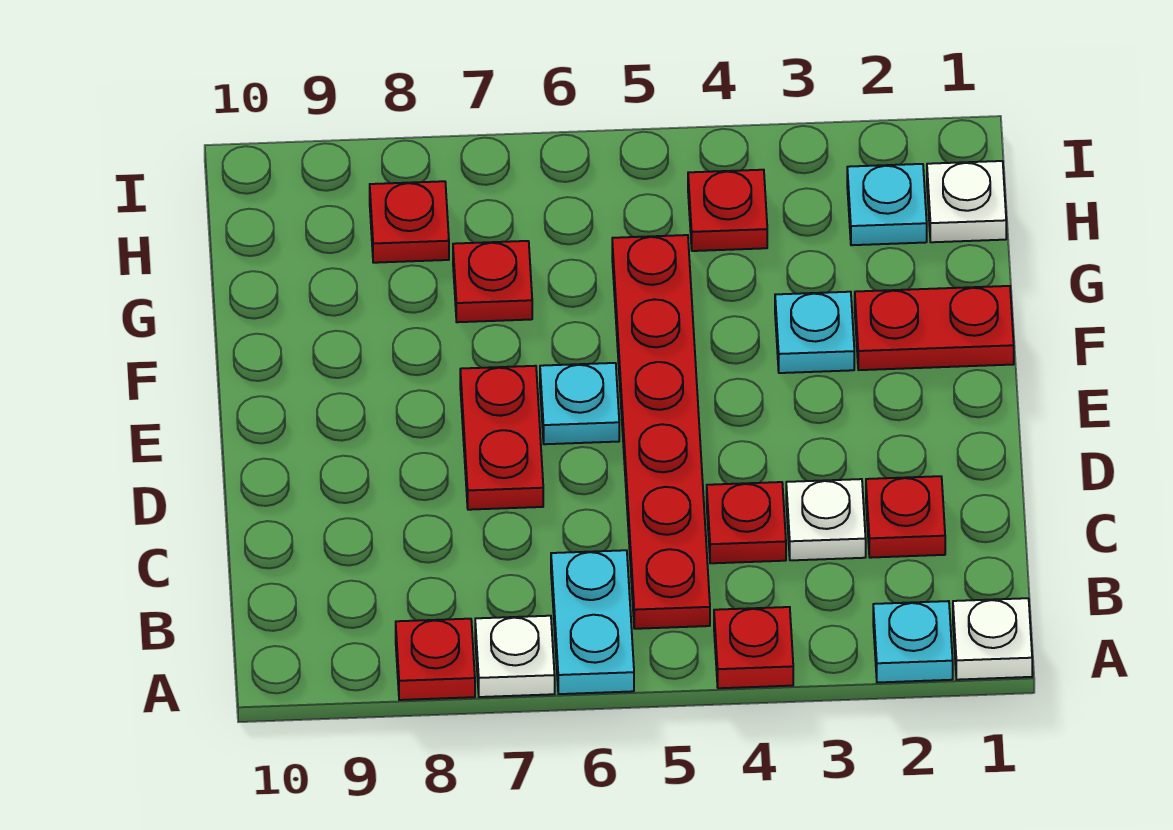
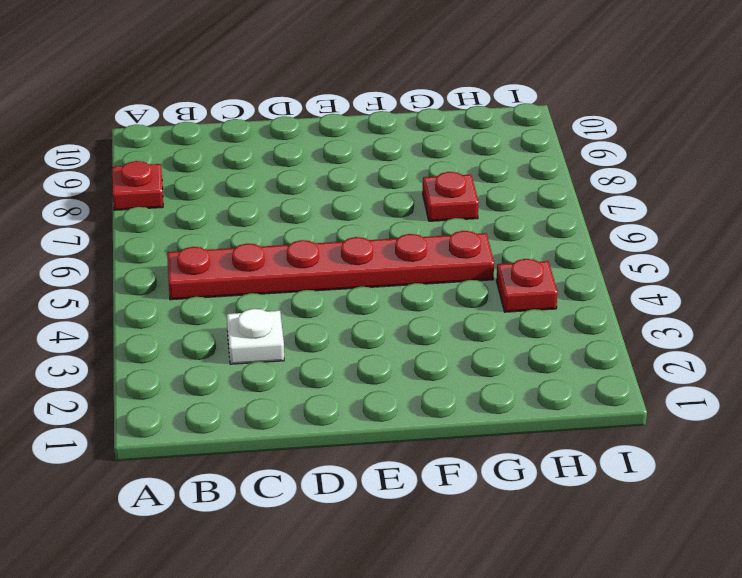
none -> white plate A1 level 1
none -> cyan plate A2 level 1
none -> red plate A4 level 1

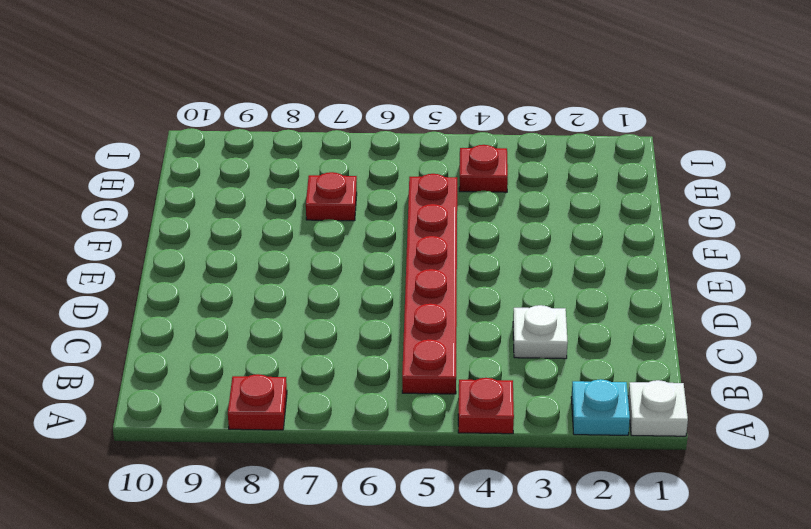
none -> cyan plate A6:B6 level 1
none -> white plate A7 level 1
none -> red plate C2 level 1

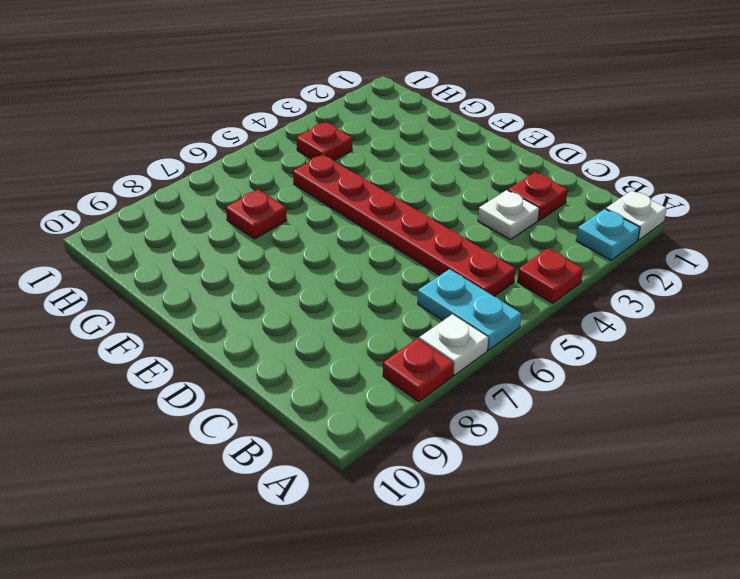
none -> red plate C4 level 1
none -> red plate D7:E7 level 1
none -> cyan plate E6 level 1

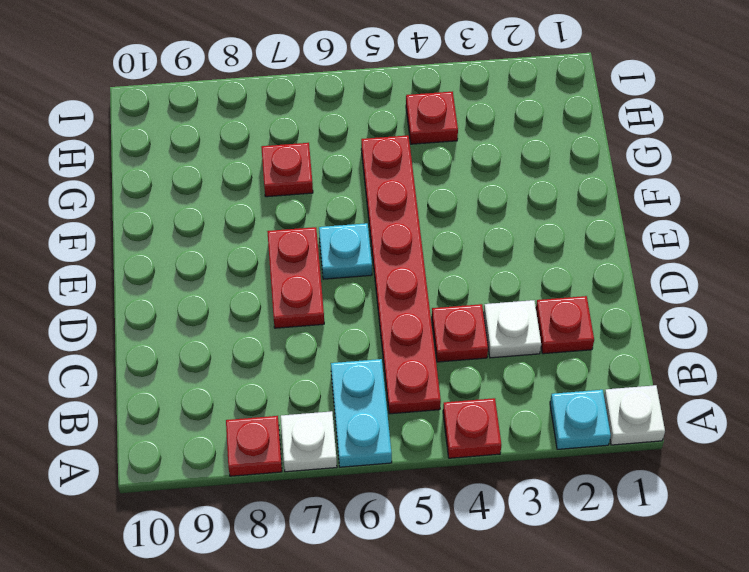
none -> red plate F1:F2 level 1
none -> cyan plate F3 level 1
none -> white plate H1 level 1

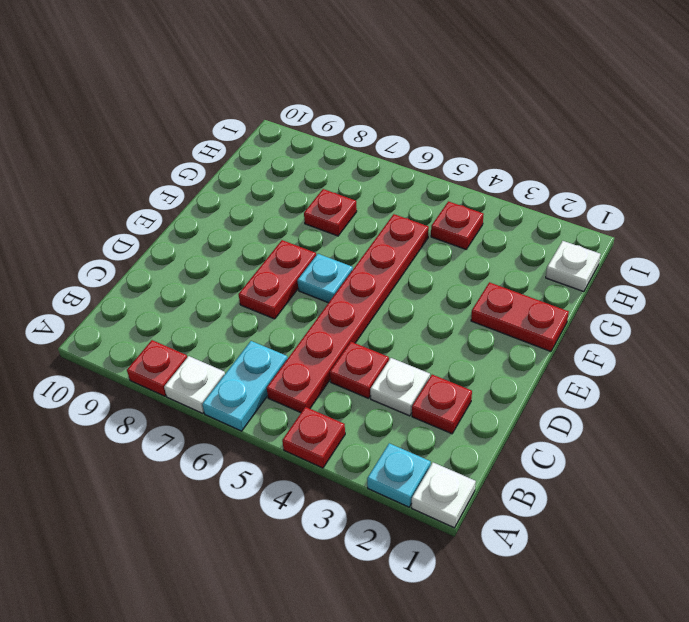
none -> cyan plate F3 level 1
none -> cyan plate H2 level 1
none -> red plate H8 level 1

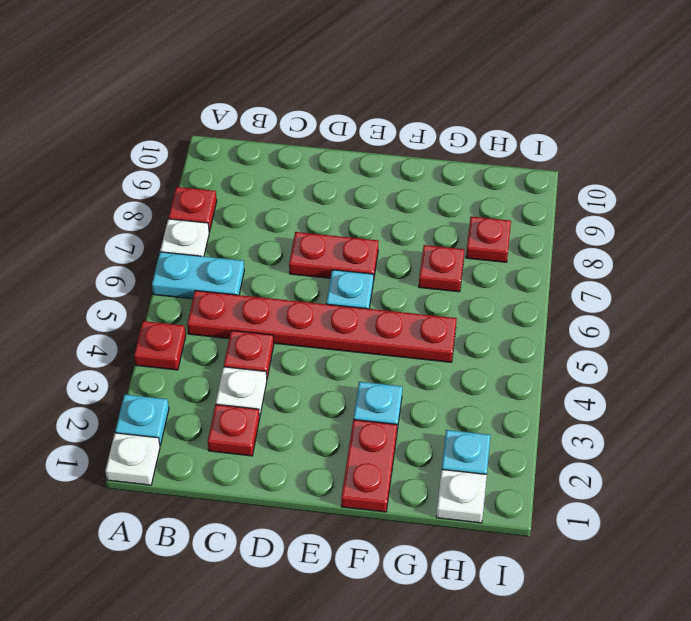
none -> red plate H4 level 1

